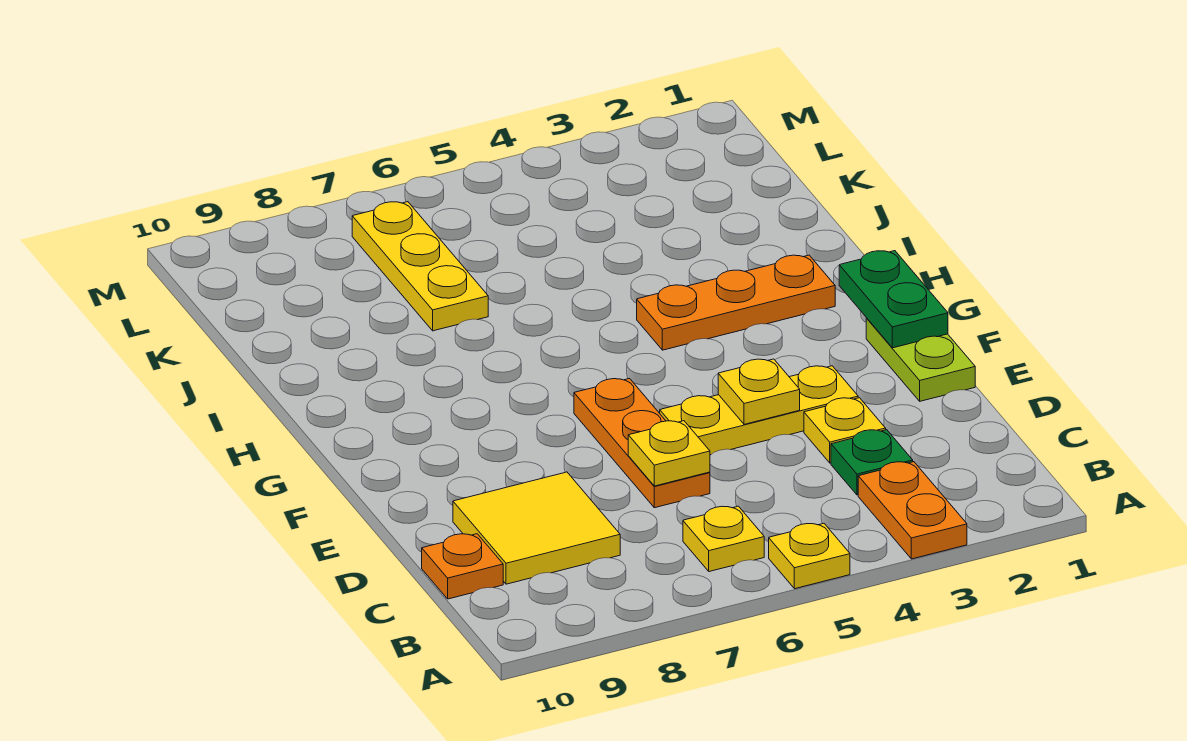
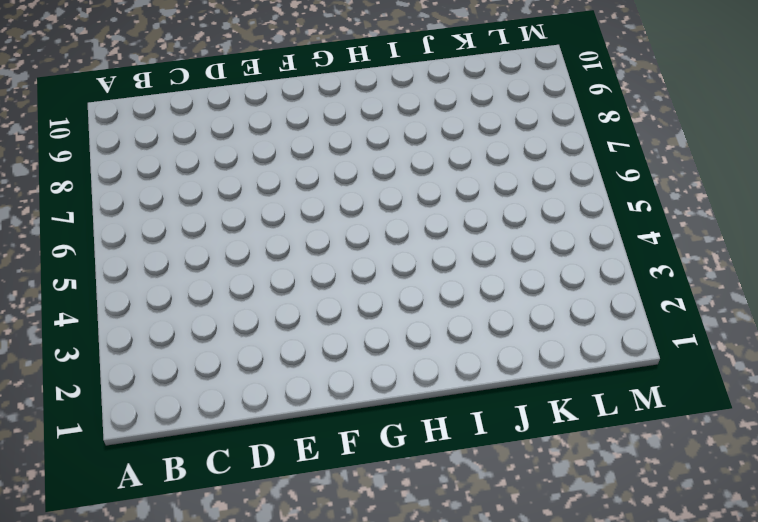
none -> orange plate A3:B3 level 1
none -> yellow plate A5 level 1
none -> yellow plate B6 level 1

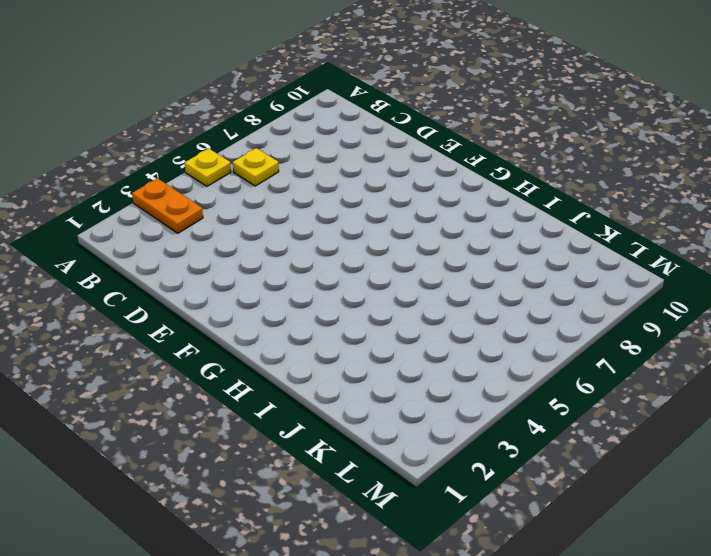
none -> green plate C3 level 1
none -> yellow tile C8:D9 level 1
none -> orange plate C10 level 1

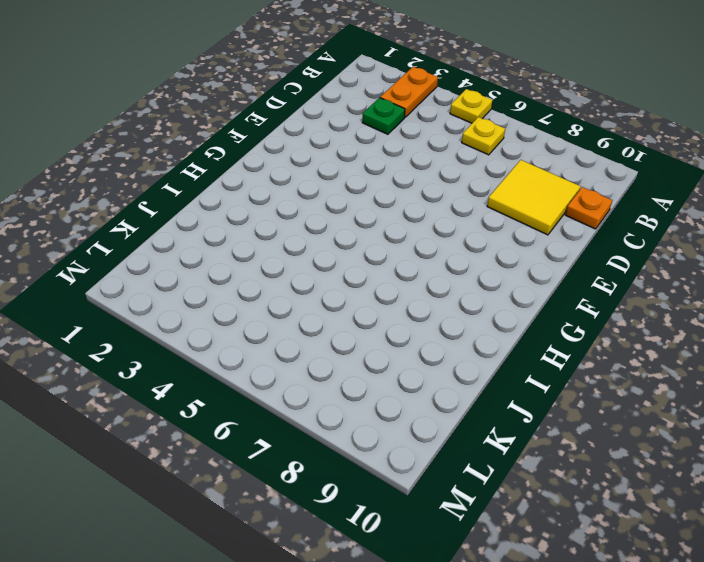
none -> yellow plate D3 level 1
none -> orange plate D6:F6 level 1
none -> lime plate E1:F1 level 1

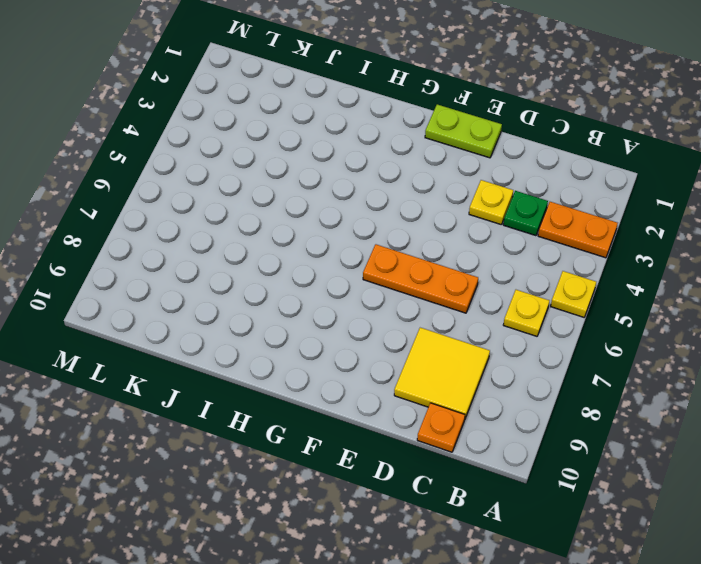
none -> yellow plate E3:E5 level 1
none -> orange plate H2:H4 level 1
none -> yellow plate J7:L7 level 1

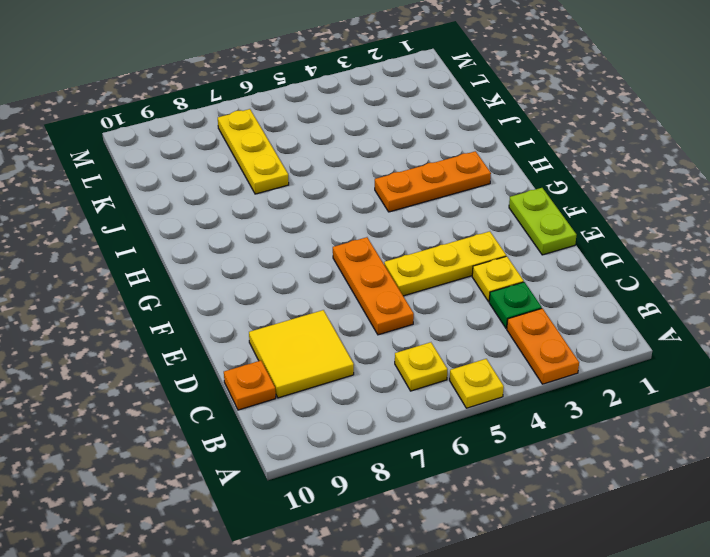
none -> yellow plate D6 level 2
none -> yellow plate E4 level 2
none -> green plate F1:G1 level 2

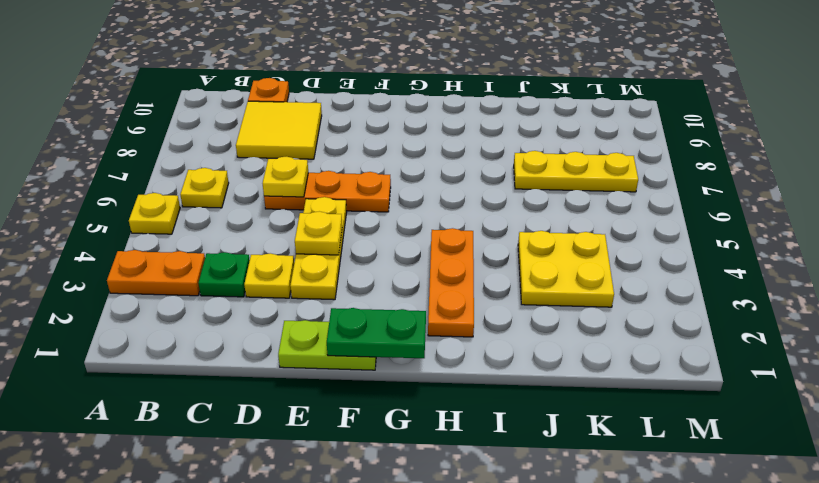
yellow plate J3:K4 level 1 -> none

